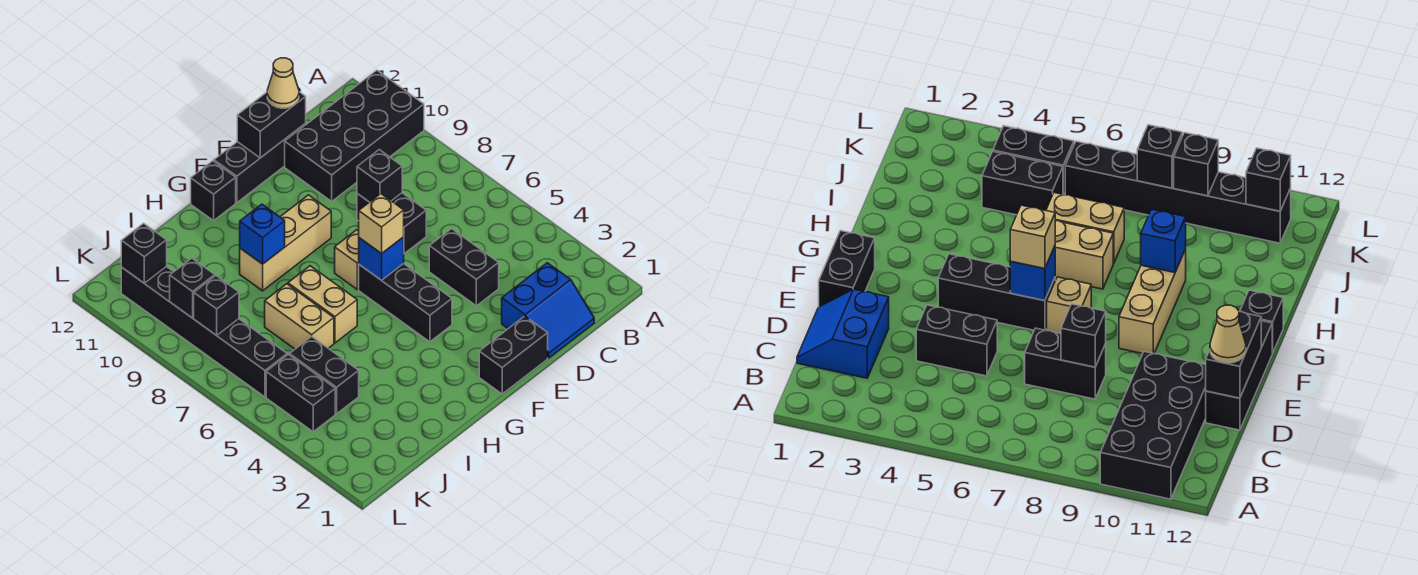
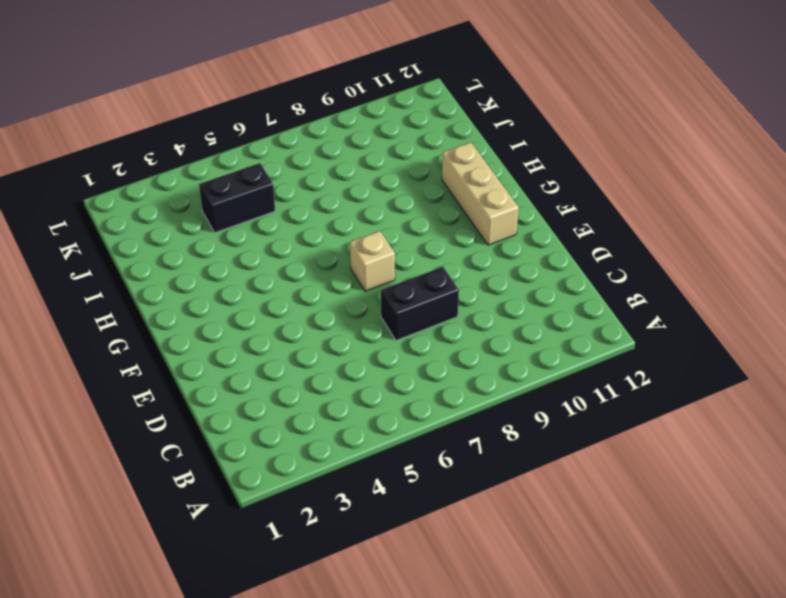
tan brick F11:H11 level 1 -> tan brick F9:H9 level 1
none -> black brick A10:D11 level 1
none -> blue slope C1:D2 level 1 top 2
none -> black brick D4:D5 level 1

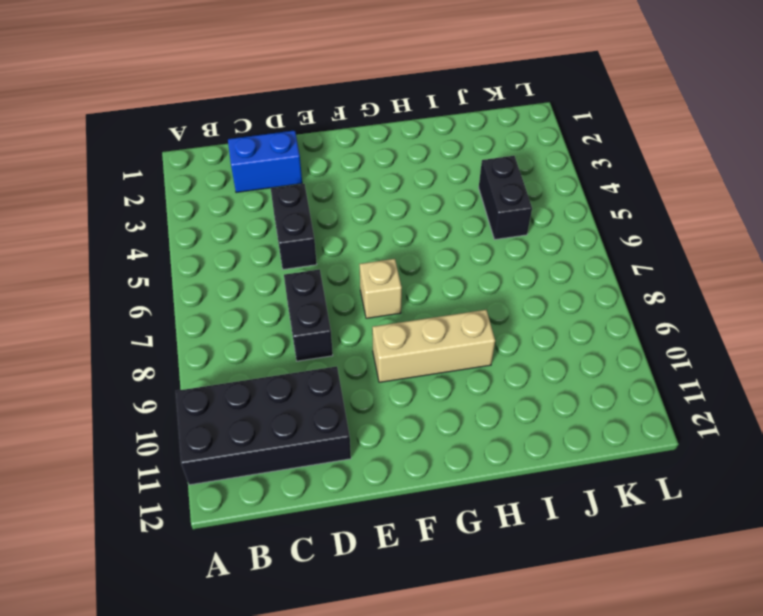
none -> black brick D12:F12 level 1
none -> black brick E1:F1 level 1
none -> black brick F4:F6 level 1

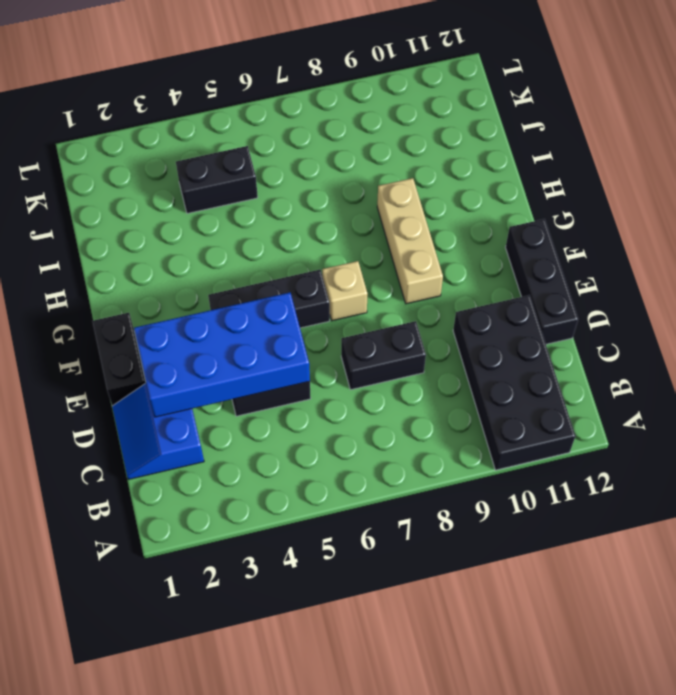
blue brick D2:E5 level 2 -> none
none -> black brick G12 level 1
none -> tan brick H6:H7 level 1
none -> tan brick I6:I7 level 1

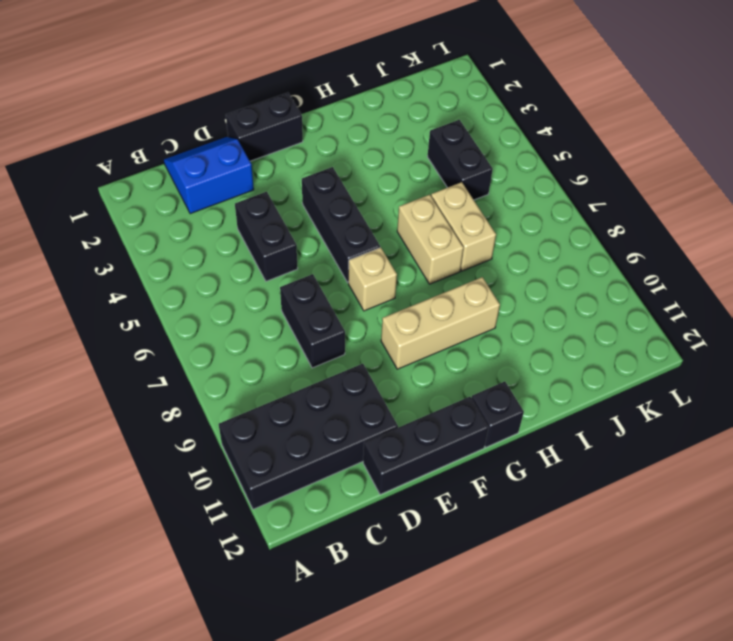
none -> black brick K4:K5 level 1
none -> black brick K6:K11 level 1
none -> black brick D8 level 2

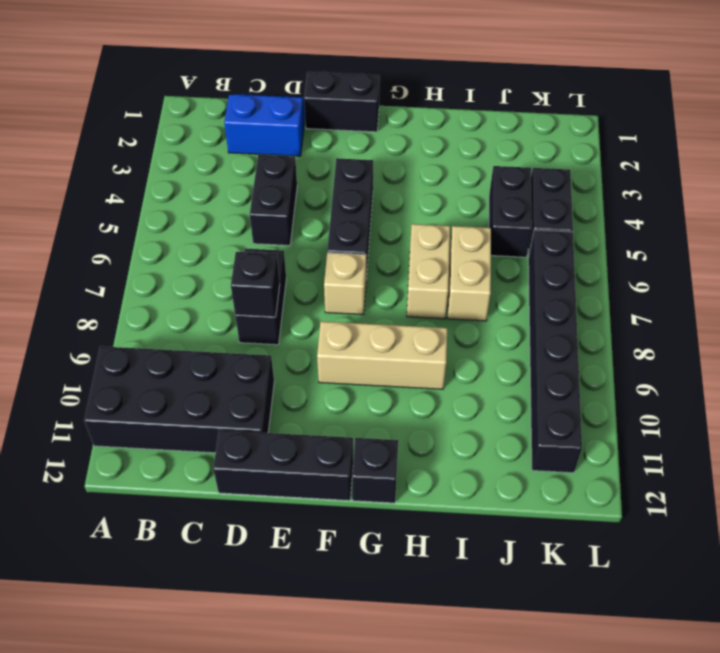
none -> black brick D12:E12 level 2
none -> blue brick F6 level 2
none -> blue brick H9 level 2

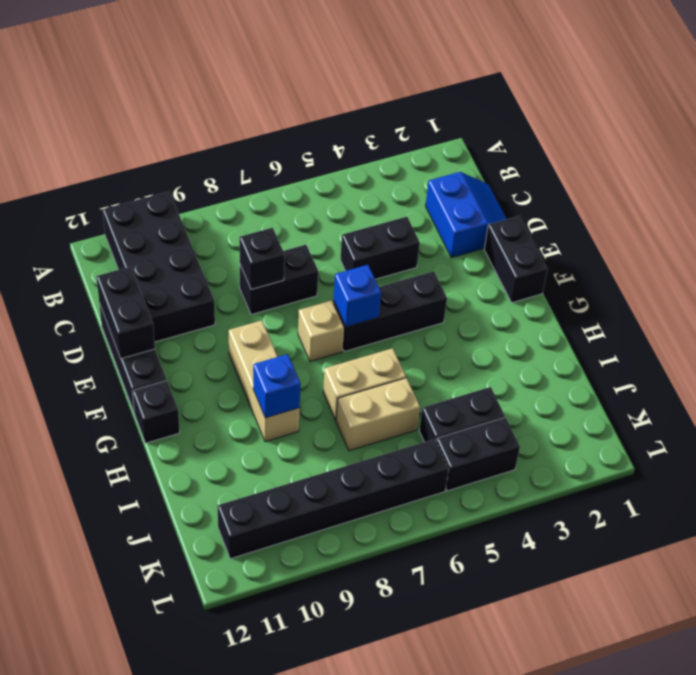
none -> black brick K8 level 2
none -> black brick K9 level 2
none -> black brick K11 level 2

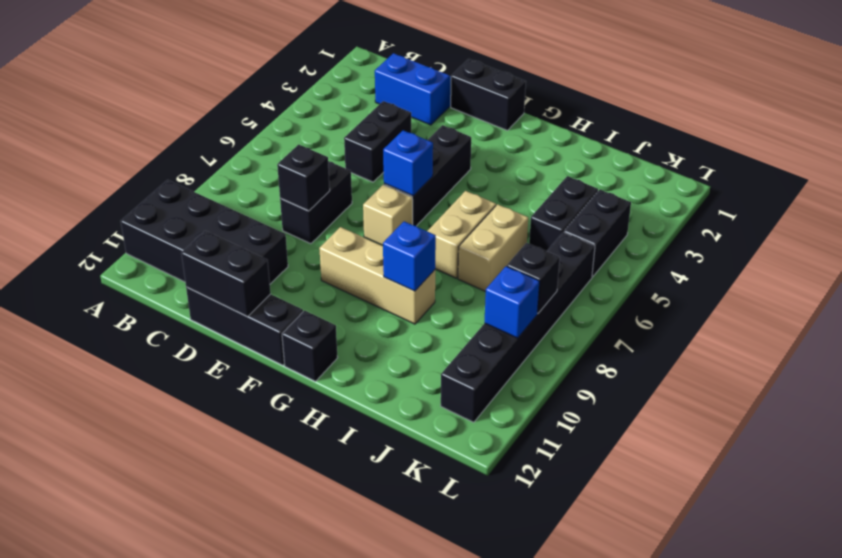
blue brick K9 level 2 -> black brick K9 level 2
none -> black brick K11 level 2
none -> tan cone D12 level 3
none -> tan brick F6 level 3

